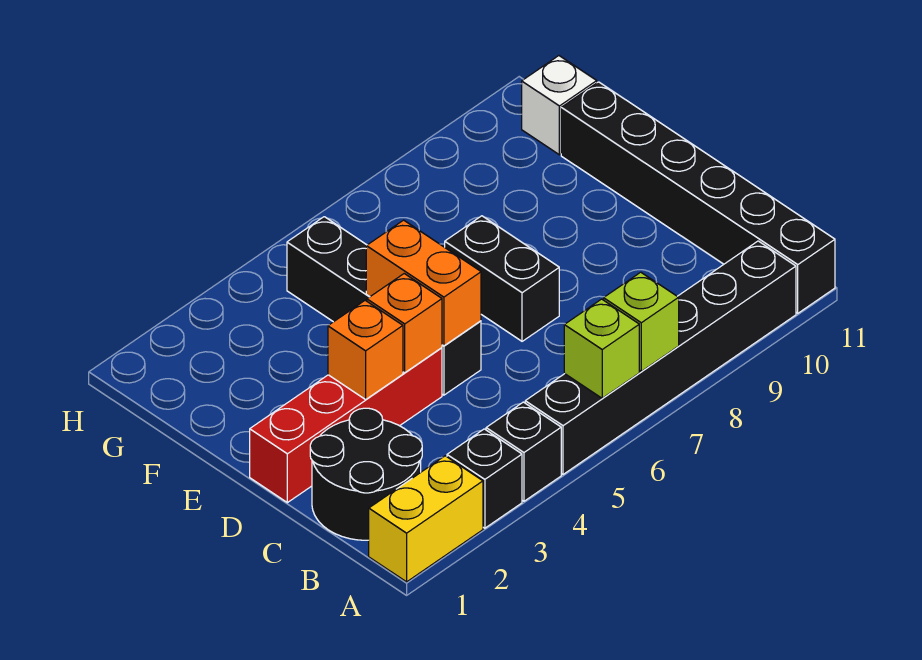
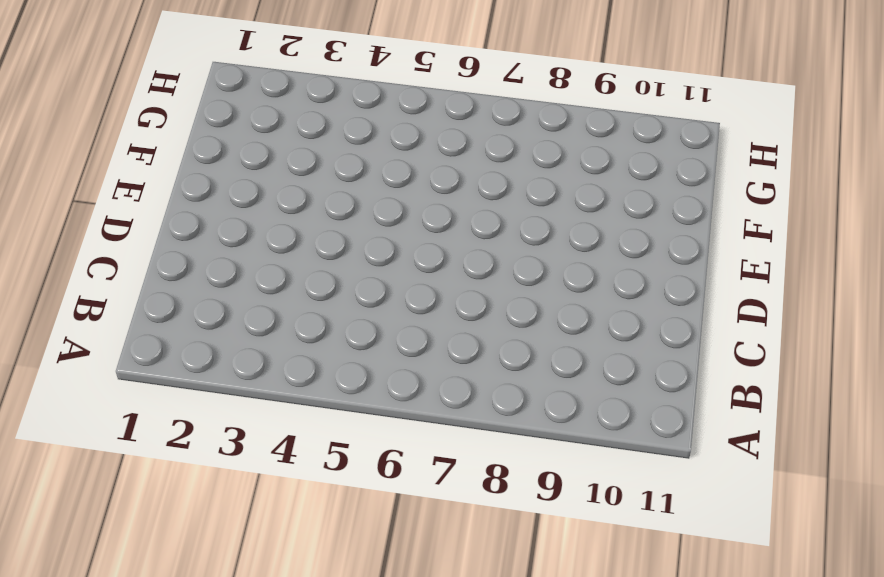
none -> yellow brick A1:A2 level 1
none -> black brick A3 level 1
none -> black brick A4 level 1

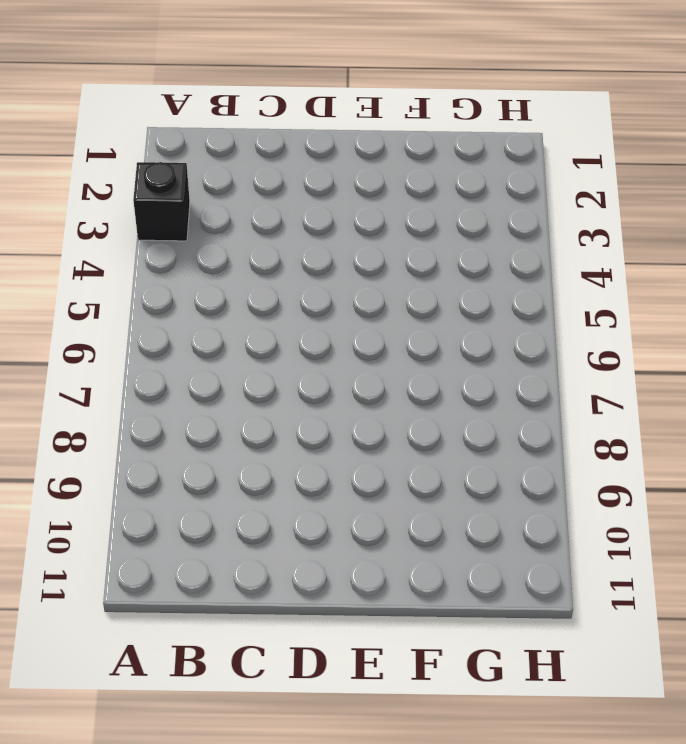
none -> yellow brick A1:A2 level 1
none -> black brick A4 level 1
none -> black brick A5:A10 level 1

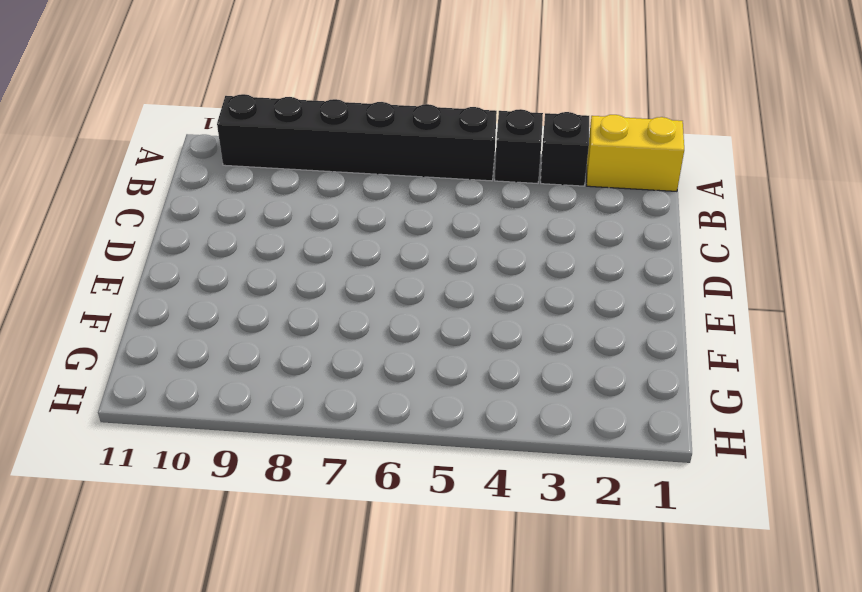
none -> black brick A11:F11 level 1
none -> black round brick B1:C2 level 1
none -> red brick D1:D4 level 1

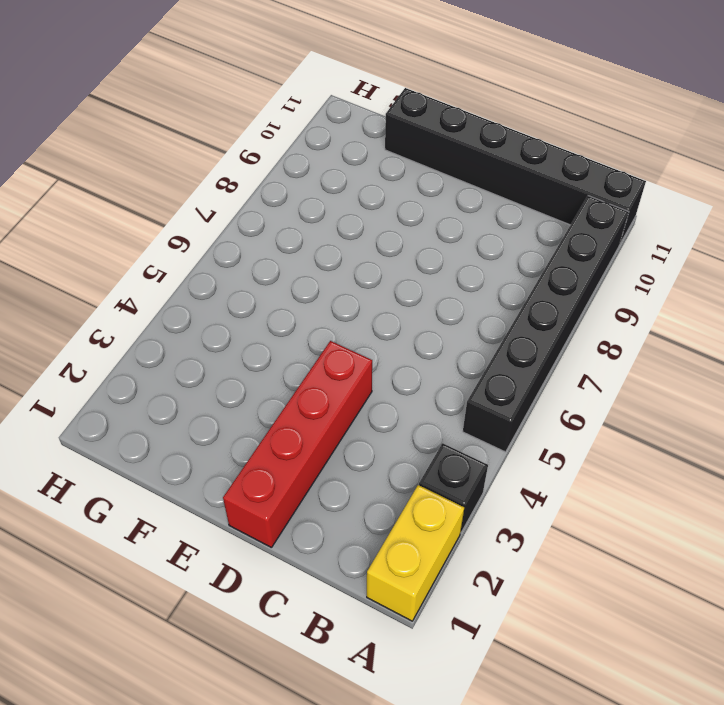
none -> black brick A4 level 1
none -> black round brick B1:C2 level 1
none -> black brick D5:G5 level 1

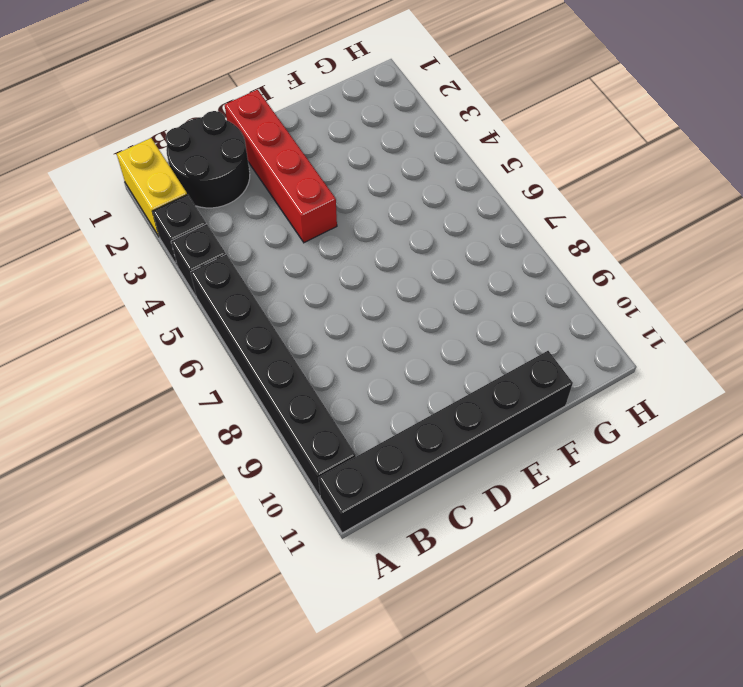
none -> black brick D5:G5 level 1
none -> black brick D7:E7 level 1
none -> white brick G11 level 1

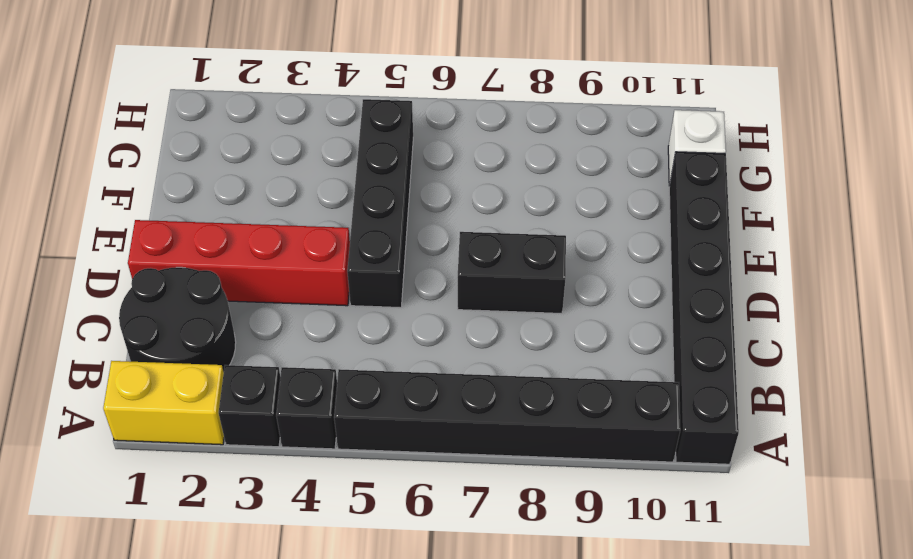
black brick D7:D8 level 1 -> black brick D7:E7 level 1
none -> lime brick A6 level 2
none -> lime brick A7 level 2
none -> orange brick D3 level 2

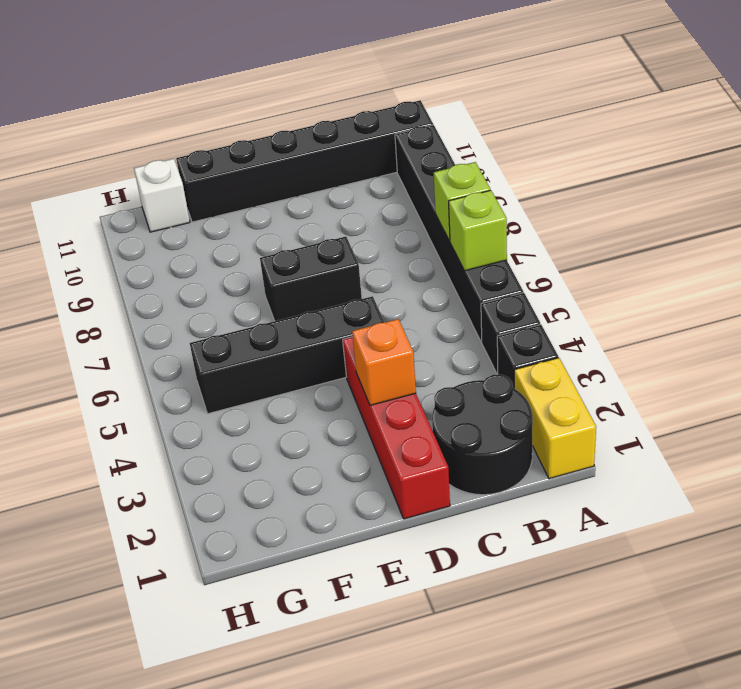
none -> orange brick D4 level 2
none -> orange brick D5:E5 level 2

